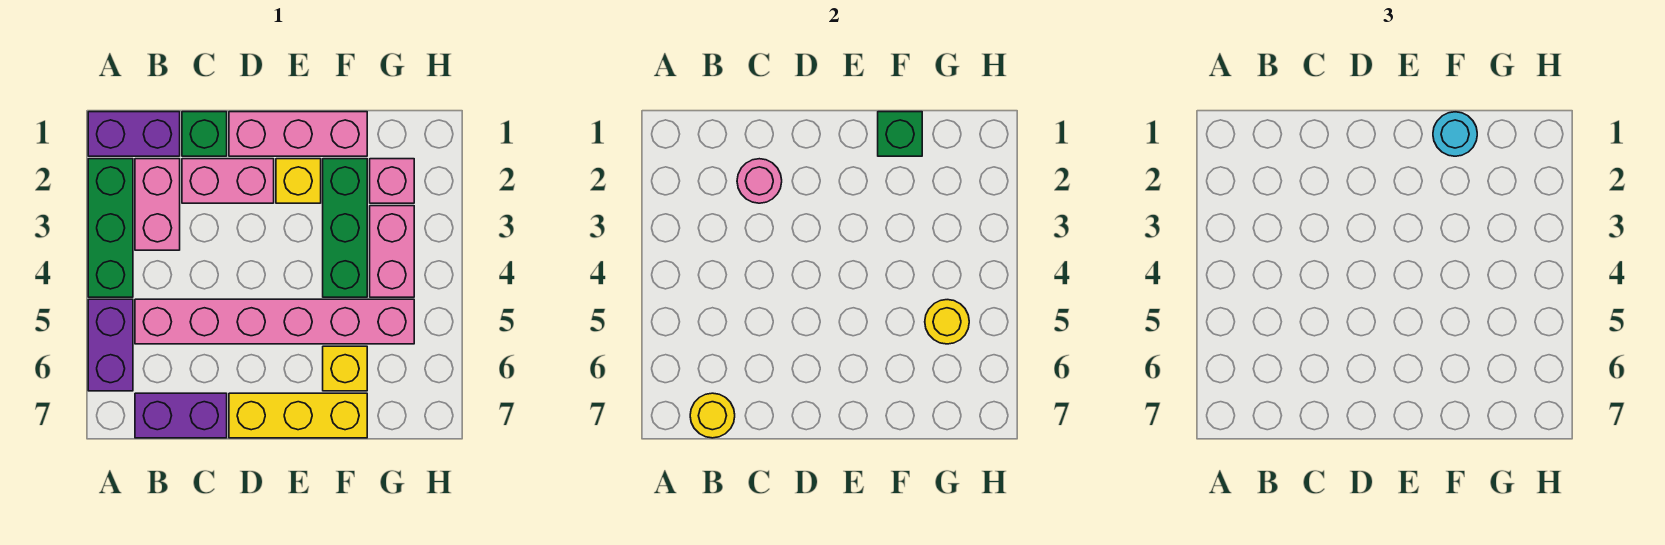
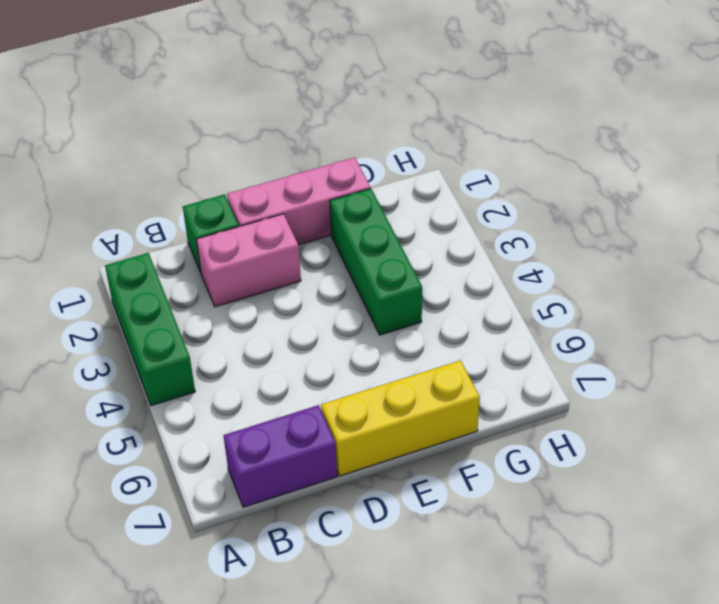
none -> purple brick A1:B1 level 1
none -> purple brick A5:A6 level 1
none -> pink brick B2:B3 level 1

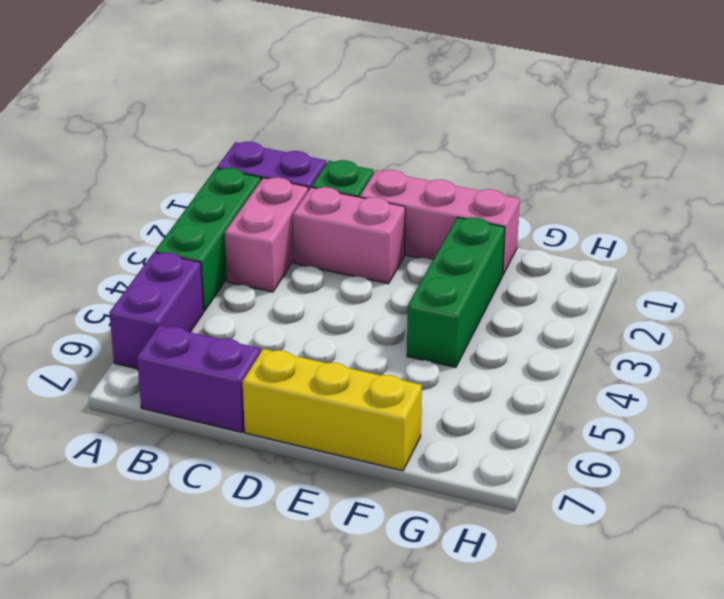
none -> pink brick B5:G5 level 1
none -> yellow brick E2 level 1
none -> yellow brick F6 level 1

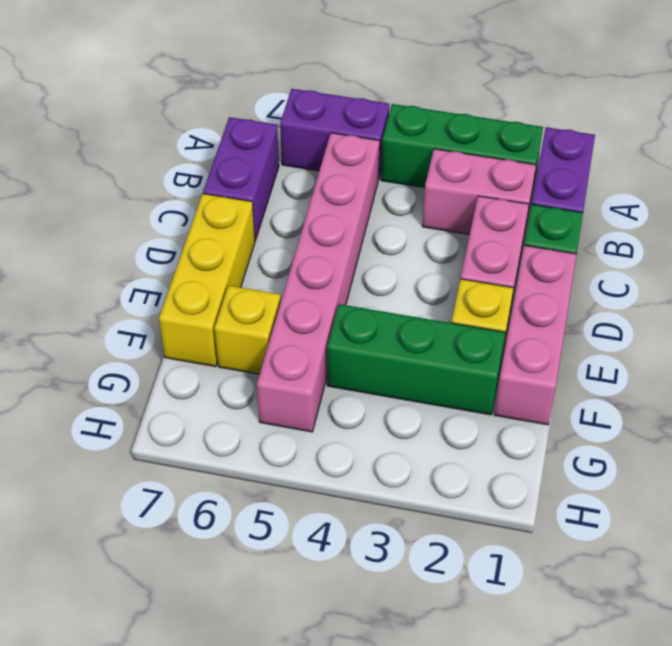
none -> pink brick G2 level 1
none -> pink brick G3:G4 level 1
none -> yellow round brick B7 level 2

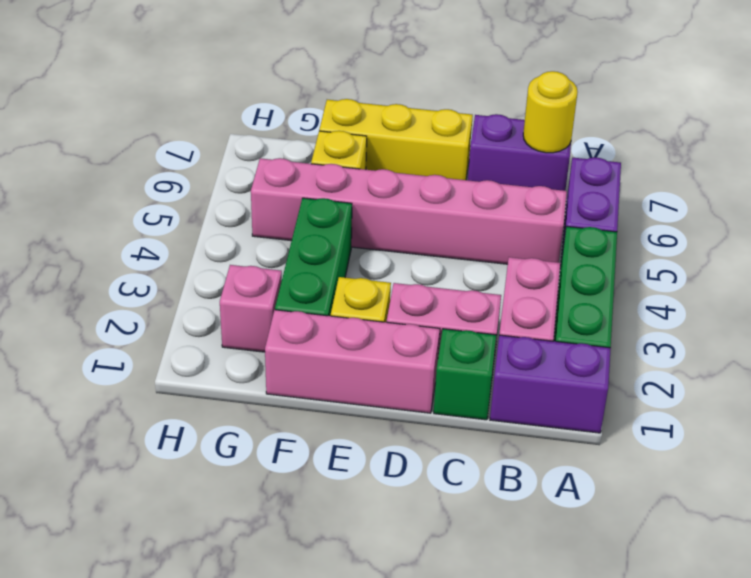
none -> pink brick G3:G4 level 1
none -> pink round brick C2 level 2
none -> green brick F1 level 2

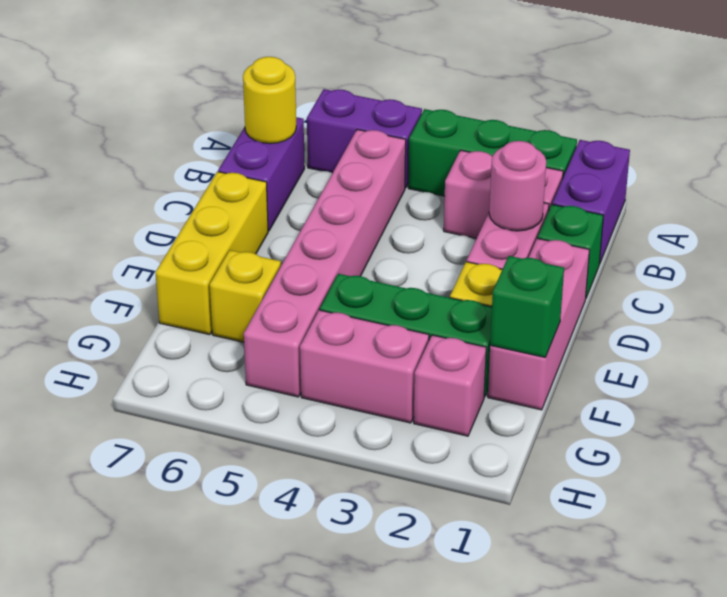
none -> yellow round brick G5 level 2
none -> cyan round brick F1 level 3

